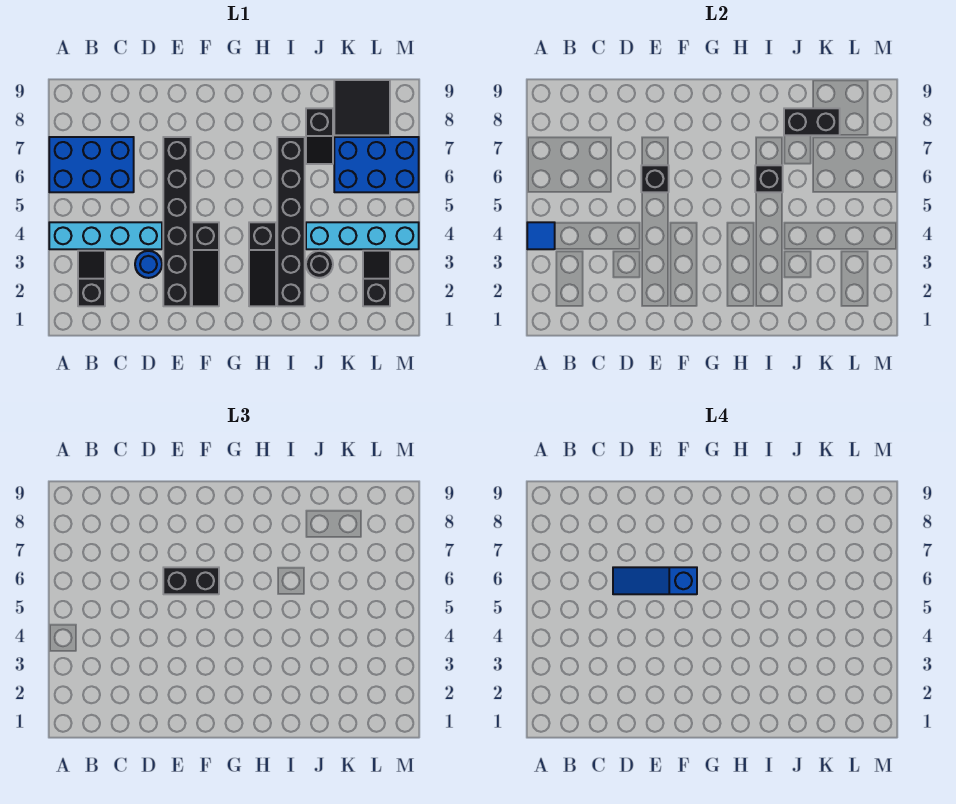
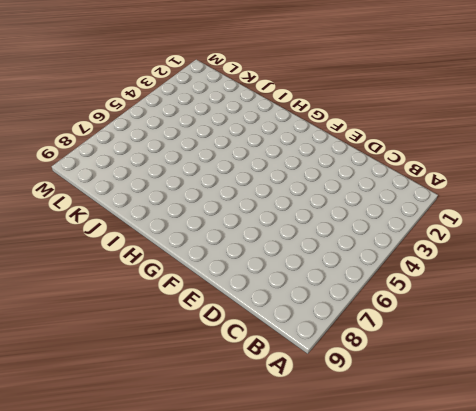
none -> cyan brick A4:D4 level 1
none -> blue brick A6:C7 level 1
none -> black slope B2:B3 level 1 top 2

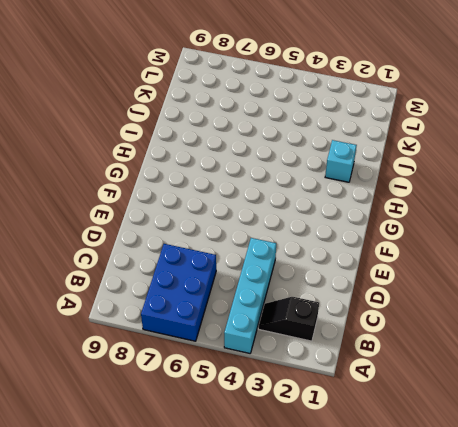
cyan brick I2 level 1 -> black brick I2:I7 level 1
none -> blue round brick D3 level 1
none -> black brick E2:E7 level 1
none -> black slope F2:F4 level 1 top 4

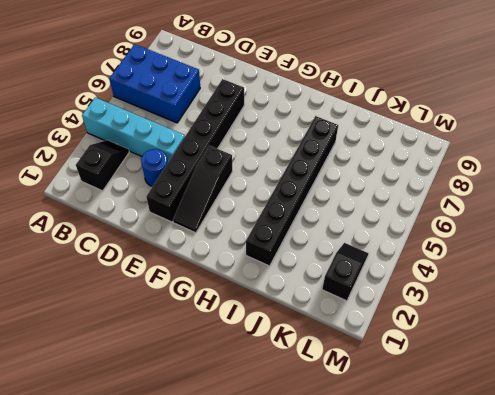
none -> black slope H2:H4 level 1 top 4
none -> black round brick J3 level 1
none -> cyan brick J4:M4 level 1

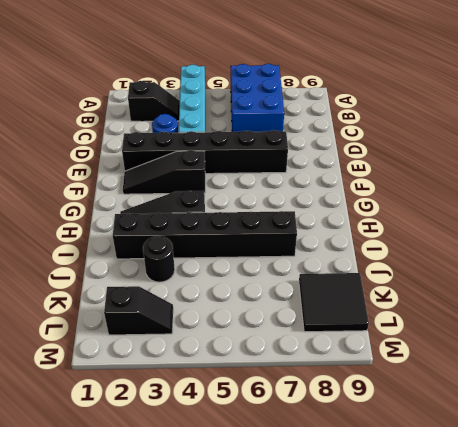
none -> cyan brick J4:M4 level 1
none -> black slope J7:J8 level 1 top 8
none -> blue brick K6:M7 level 1

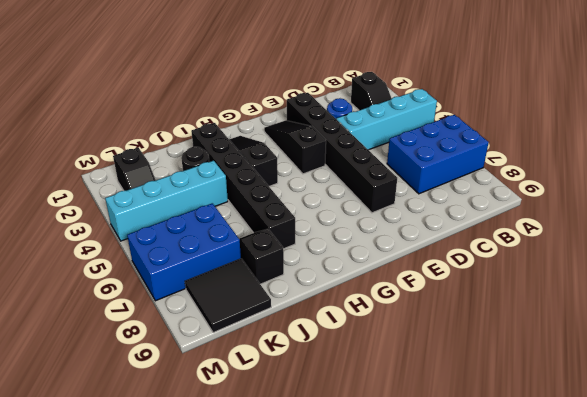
none -> blue tile A4 level 2
none -> black brick E6 level 2
none -> black brick I6 level 2

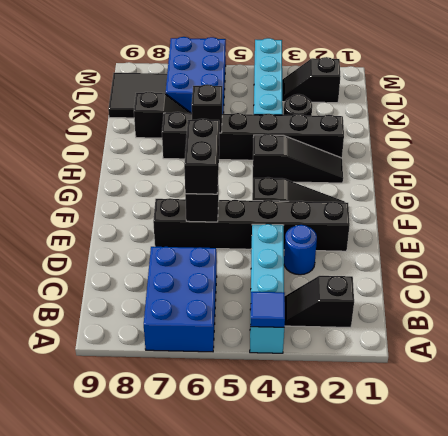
none -> black brick J8:K8 level 2
none -> blue slope D6:F6 level 4 top F

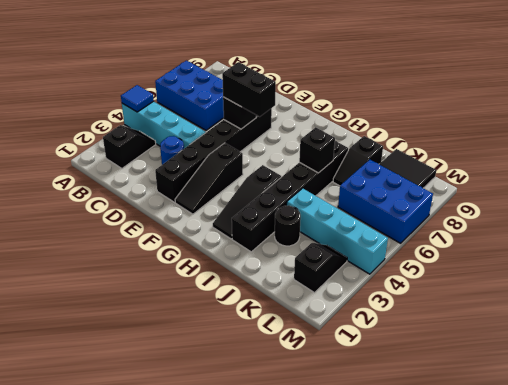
none -> black brick J8:K8 level 2
none -> blue slope D6:F6 level 4 top F

